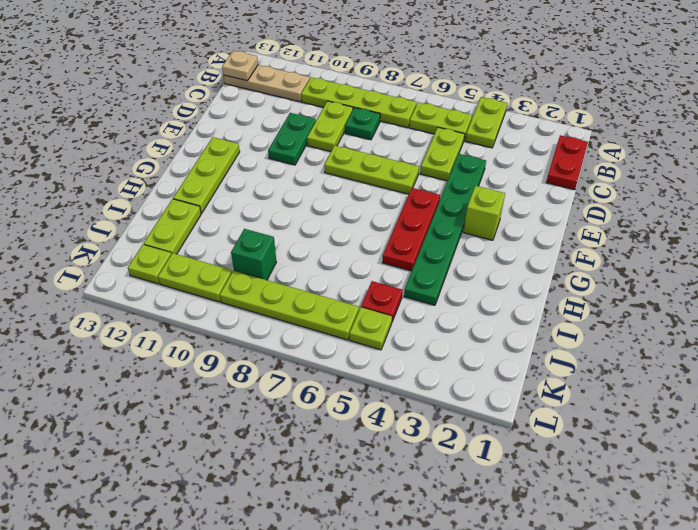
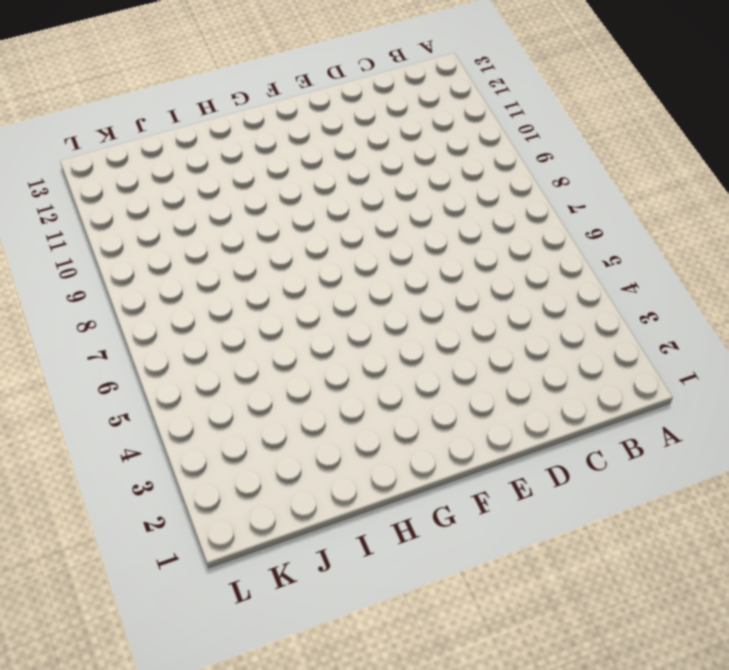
none -> lime plate A4:B4 level 1
none -> red plate B1:C1 level 1
none -> lime plate B5:B6 level 1

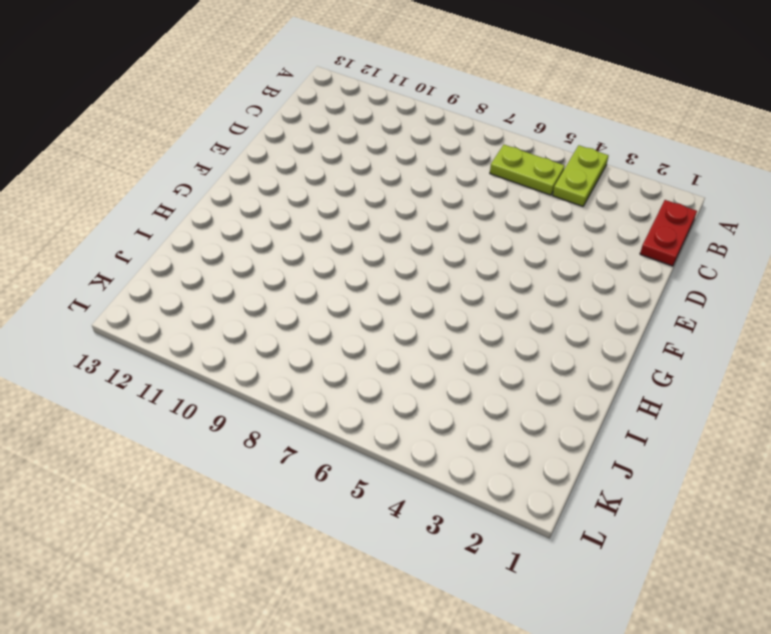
none -> lime plate B7:B10 level 1
none -> tan plate B11:B13 level 1
none -> lime plate C5:D5 level 1

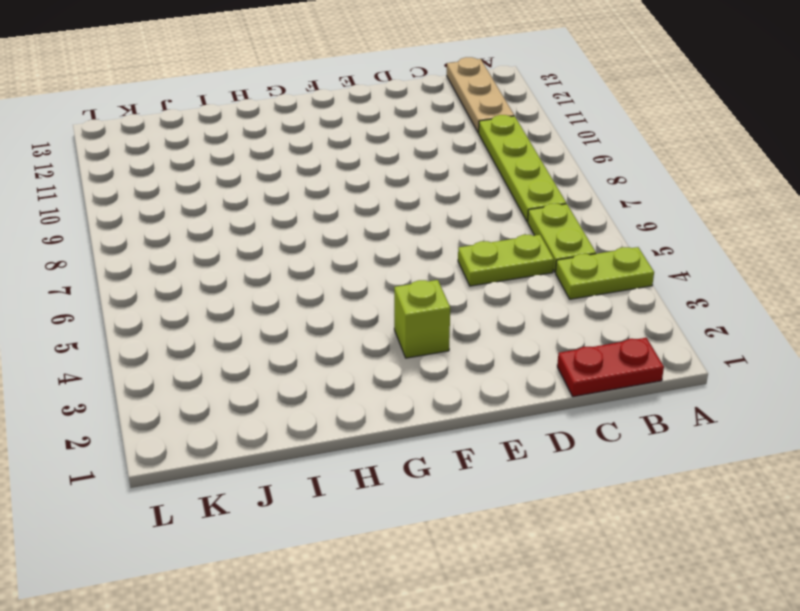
none -> green plate C8 level 1
none -> lime plate C9:D9 level 1
none -> green plate D4:I4 level 1

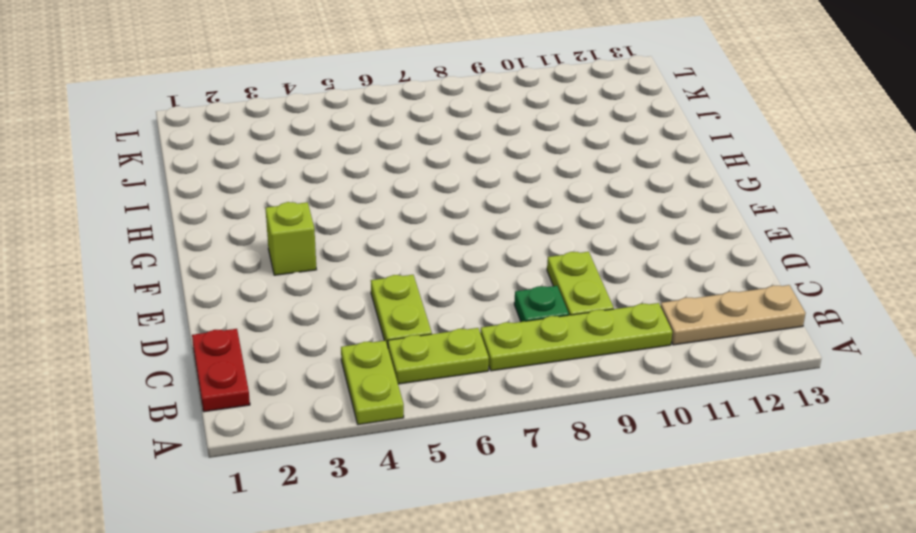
none -> green plate D4:I4 level 1
none -> green plate D10:E10 level 1
none -> lime plate E6:E8 level 1

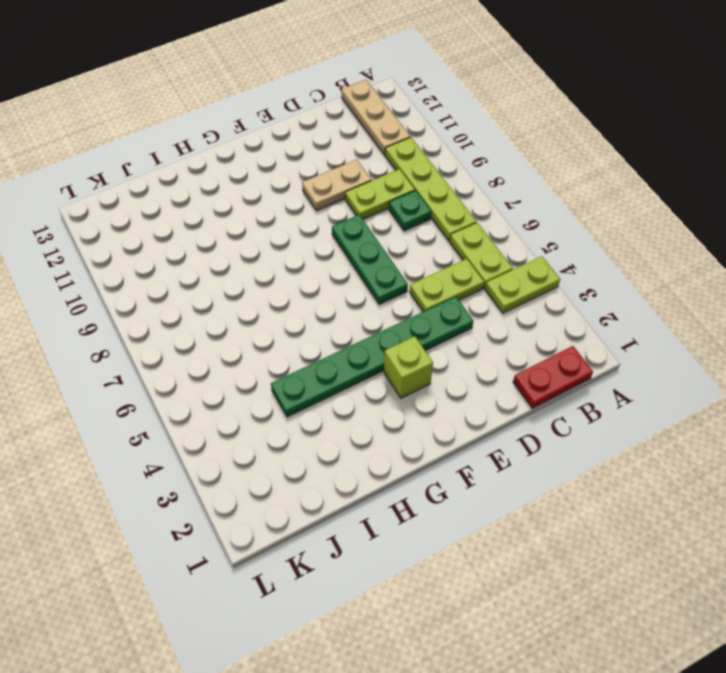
tan plate D10:E10 level 1 -> green plate D10:E10 level 1
green plate E6:E8 level 1 -> lime plate E6:E8 level 1
none -> red plate F5:H5 level 1
none -> lime plate F12:H12 level 1
none -> lime plate I12:J12 level 1

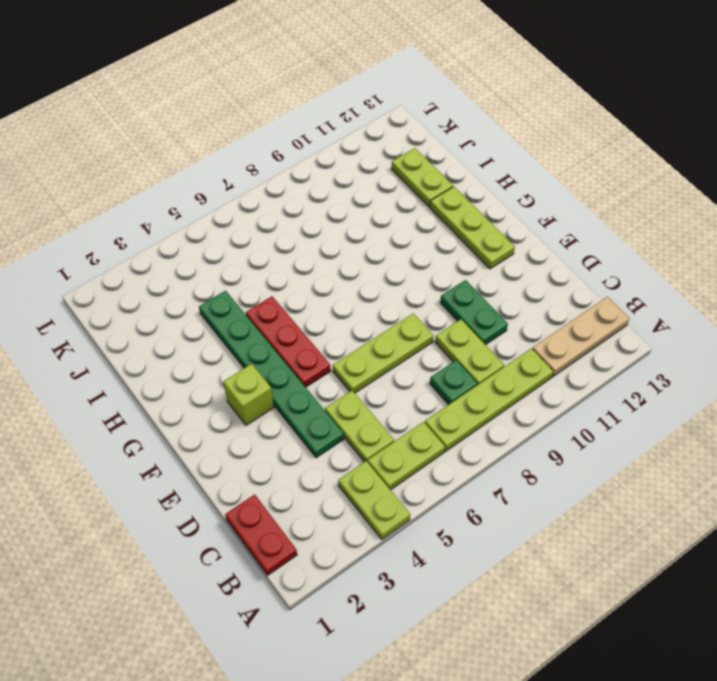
none -> red plate J5 level 1
none -> green brick J9 level 1
none -> lime plate K5 level 1

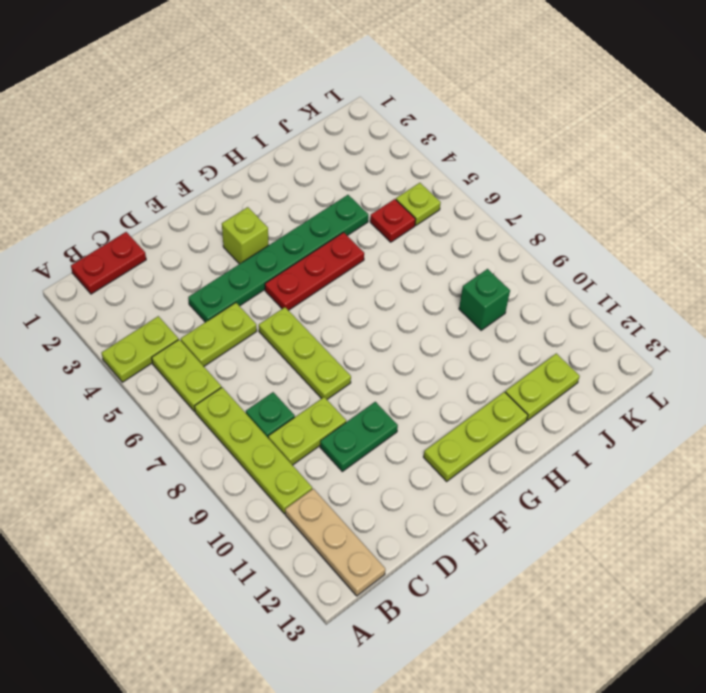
none -> lime plate K6:K9 level 1
none -> lime plate K10:K11 level 1
none -> lime plate K12 level 1

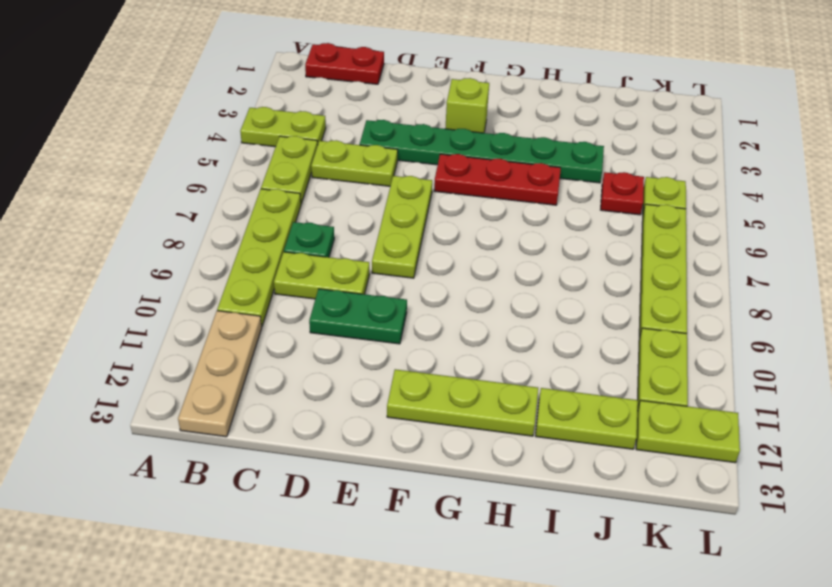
lime plate K12:L12 level 1 -> lime plate K12 level 1
none -> green brick J9 level 1
none -> tan plate B13 level 2

